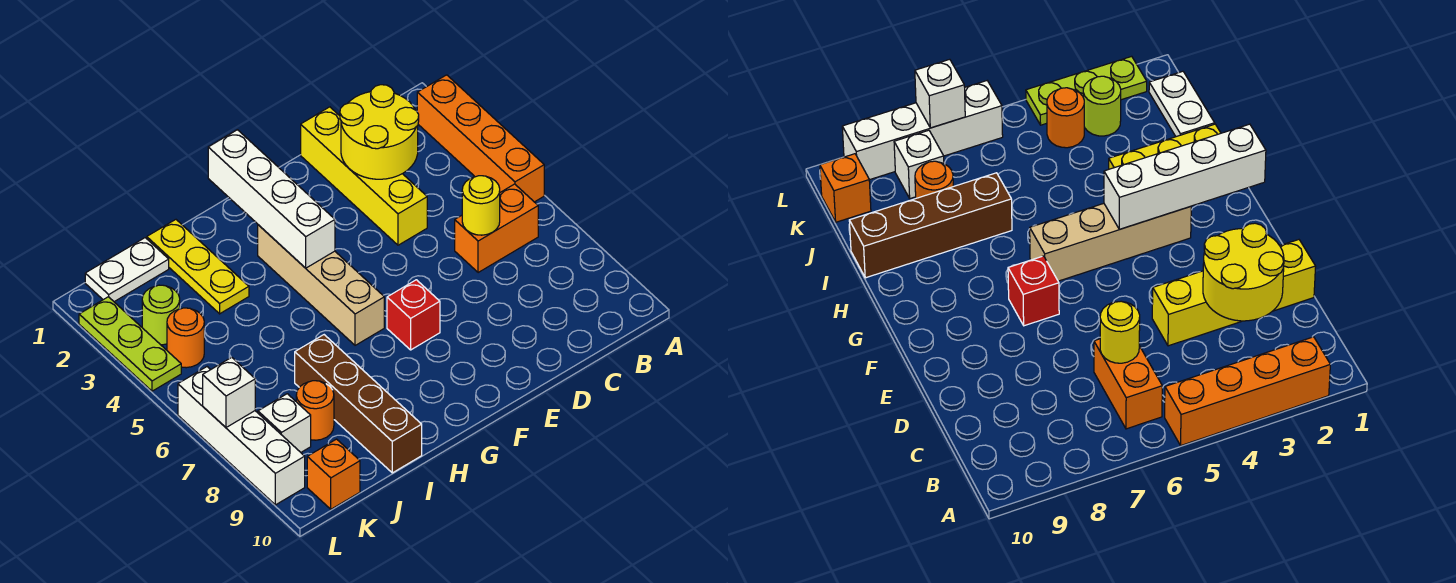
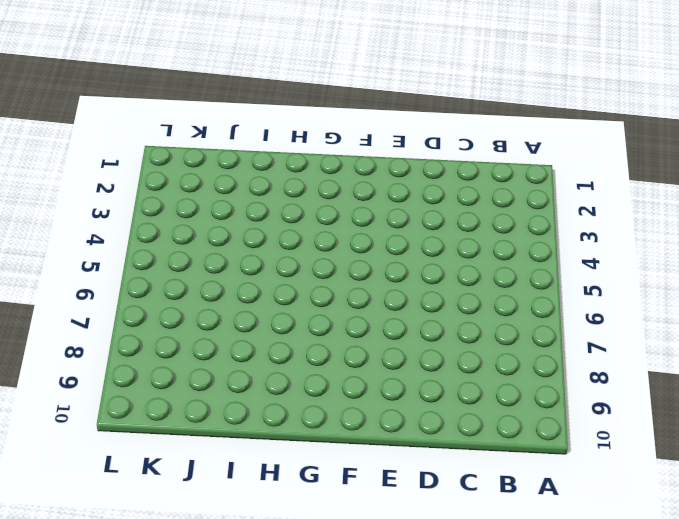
none -> orange brick A2:A5 level 1
none -> orange brick B6:C6 level 1
none -> yellow brick D1:D4 level 1

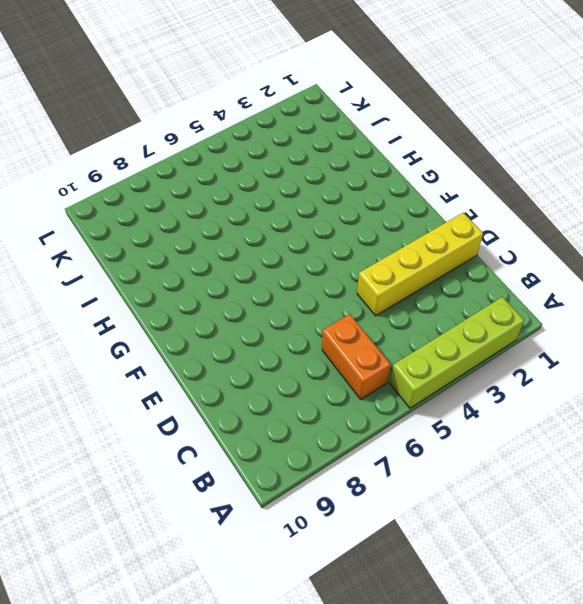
lime brick A2:A5 level 1 -> orange brick A2:A5 level 1
none -> red brick F7 level 1
none -> tan brick G3:G6 level 1
none -> yellow plate I1:I3 level 1

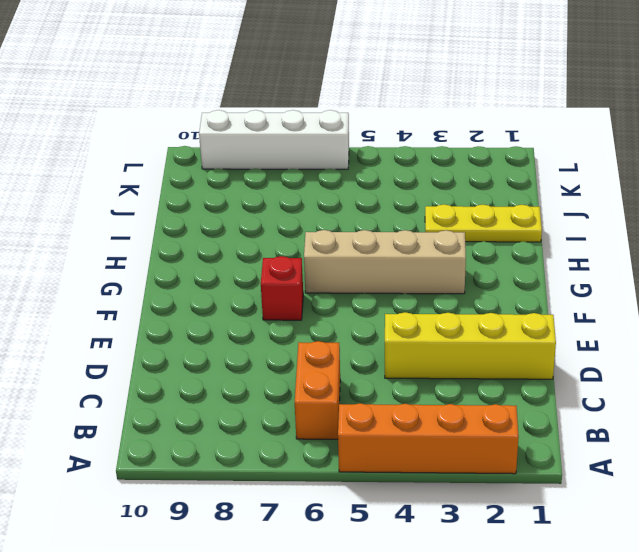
none -> brown brick I7:I10 level 1
none -> white plate J1:K1 level 1
none -> orange round brick J8 level 1

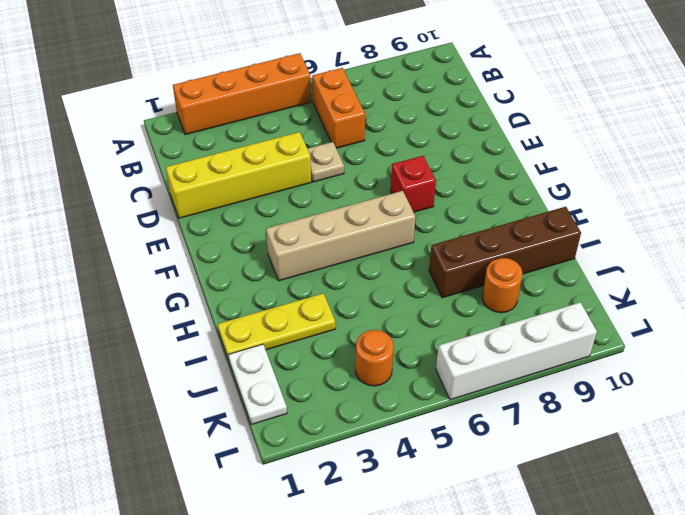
tan plate D5 level 1 -> none
none -> lime round brick K3 level 1
none -> white brick K8 level 1
none -> orange brick K10 level 1

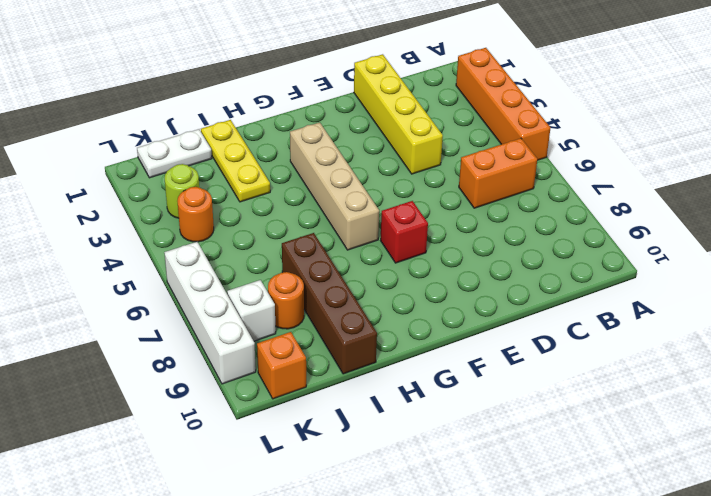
none -> lime plate L2:L4 level 1
none -> yellow round brick C2:D3 level 2
none -> yellow round brick C6 level 2

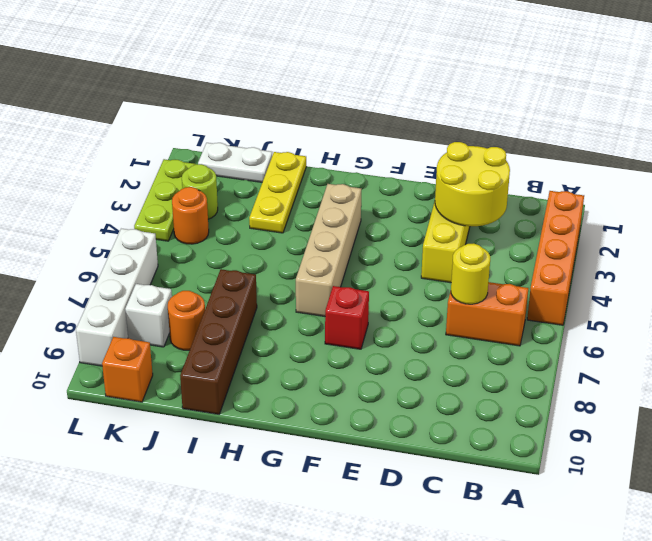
none -> white brick G1:G4 level 2
none -> white brick L7 level 2

